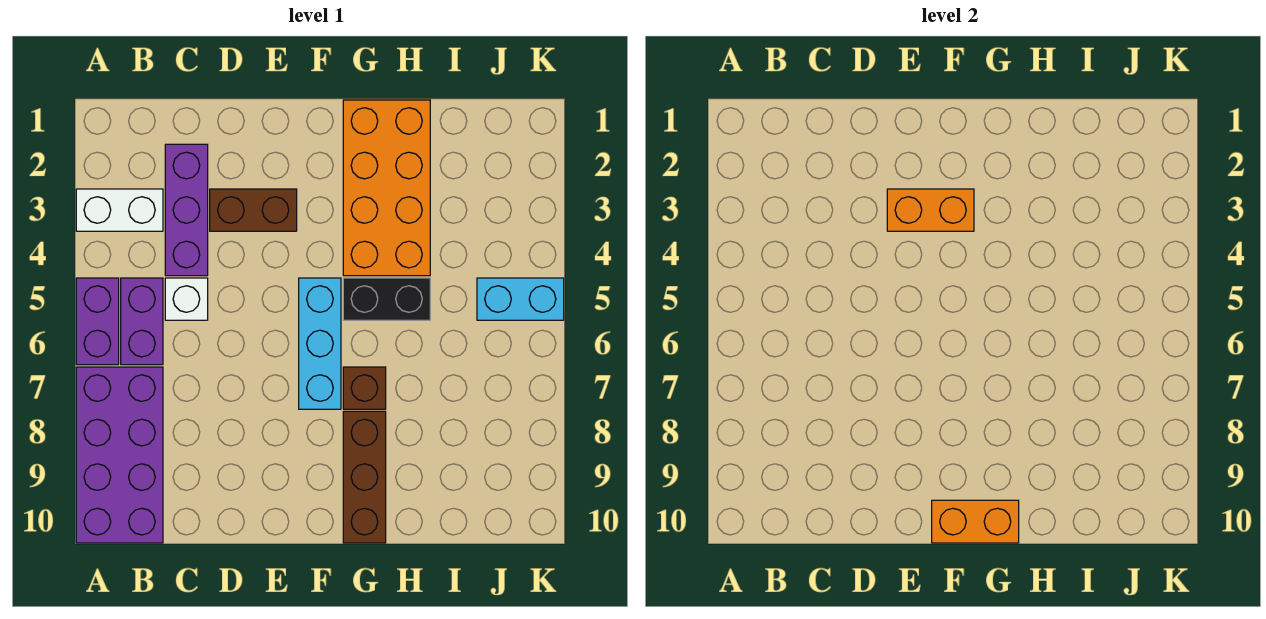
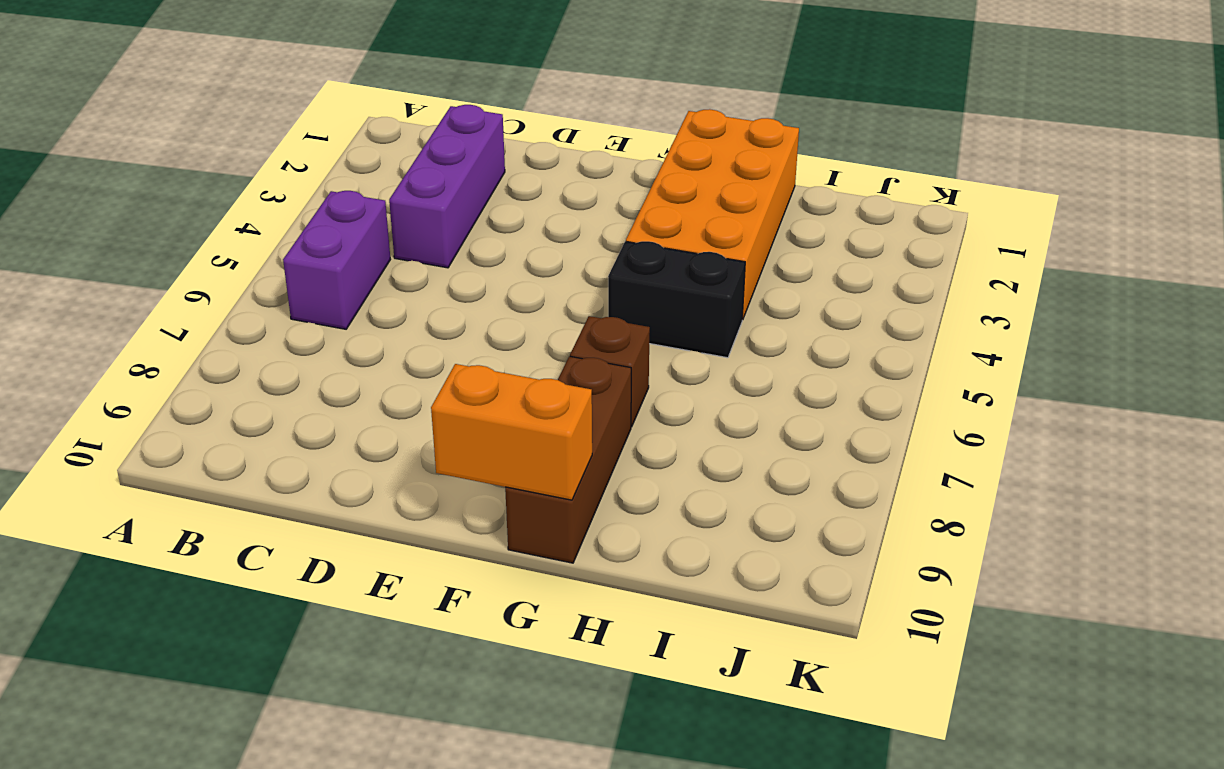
none -> white brick A3:B3 level 1
none -> purple brick A5:A6 level 1
none -> purple brick A7:B10 level 1

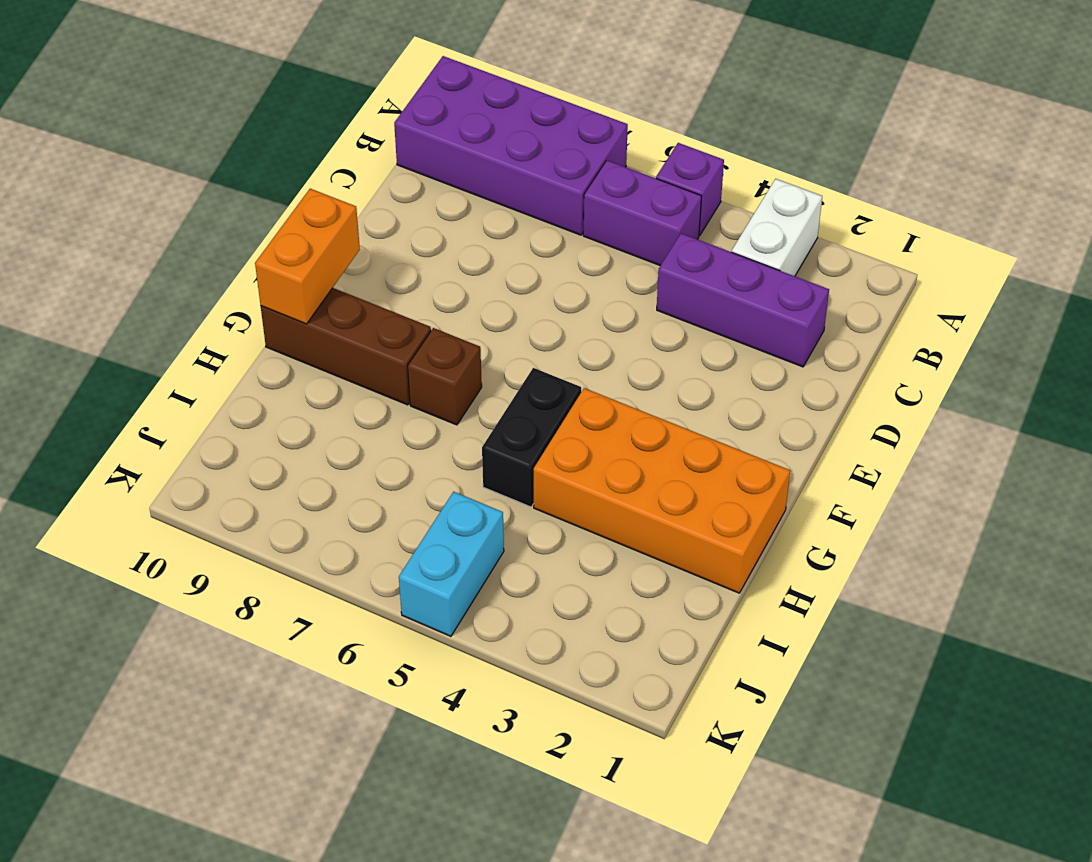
purple brick A5 level 1 -> purple brick A5:A6 level 1
none -> white brick C5 level 1
none -> brown brick D3:E3 level 1
none -> cyan brick F5:F7 level 1

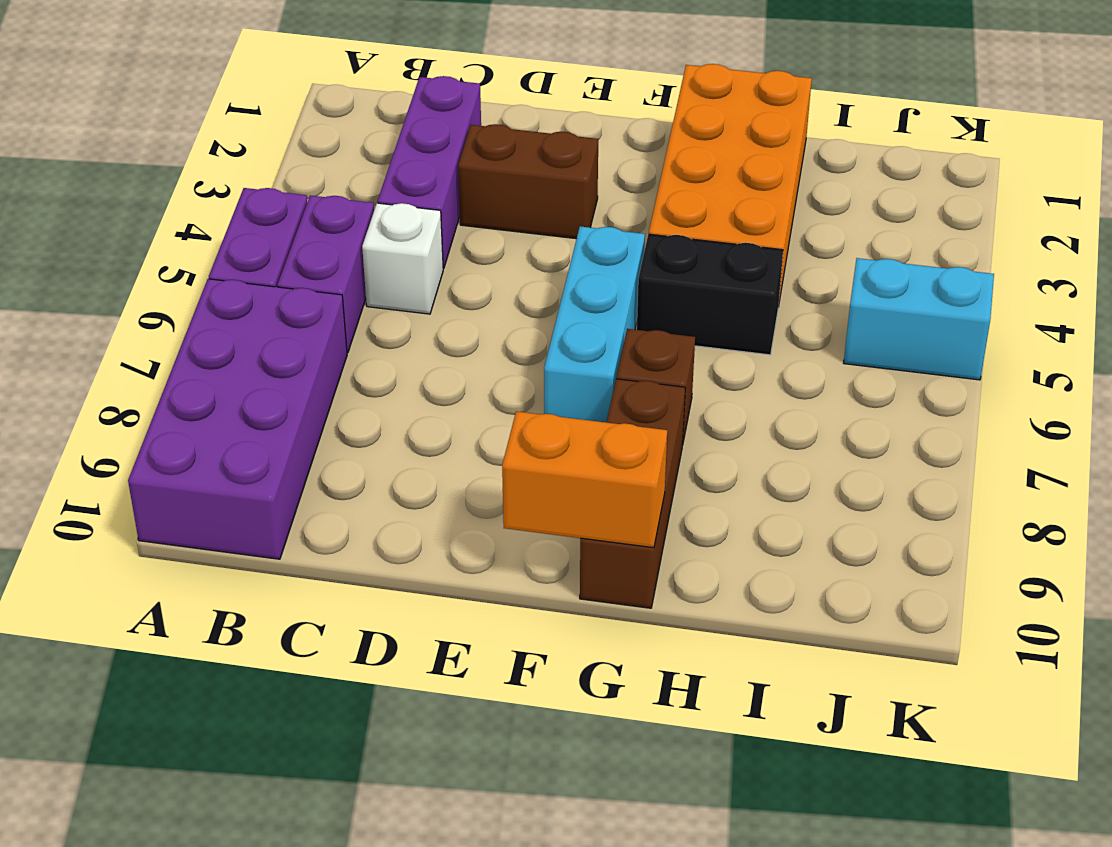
none -> white brick A3:B3 level 1
none -> orange brick E3:F3 level 2

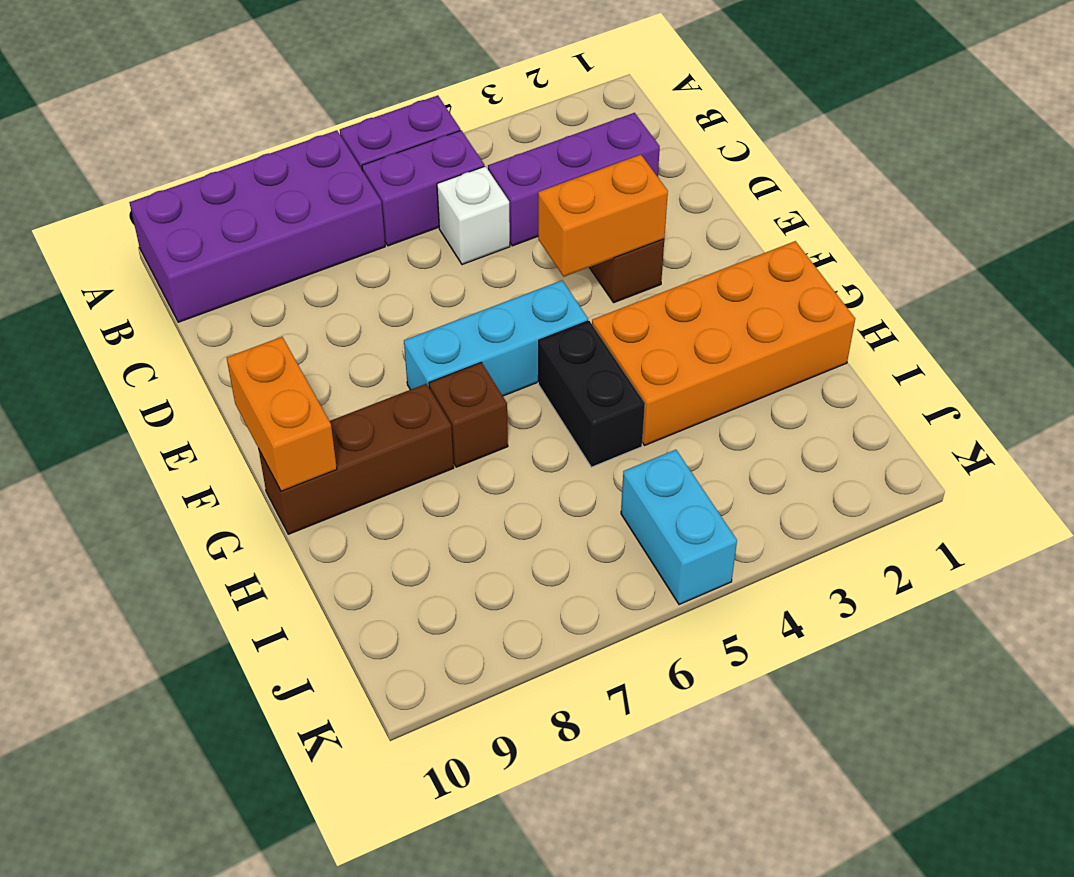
orange brick E3:E4 level 2 -> orange brick E3:F3 level 2
none -> white brick A3:B3 level 1

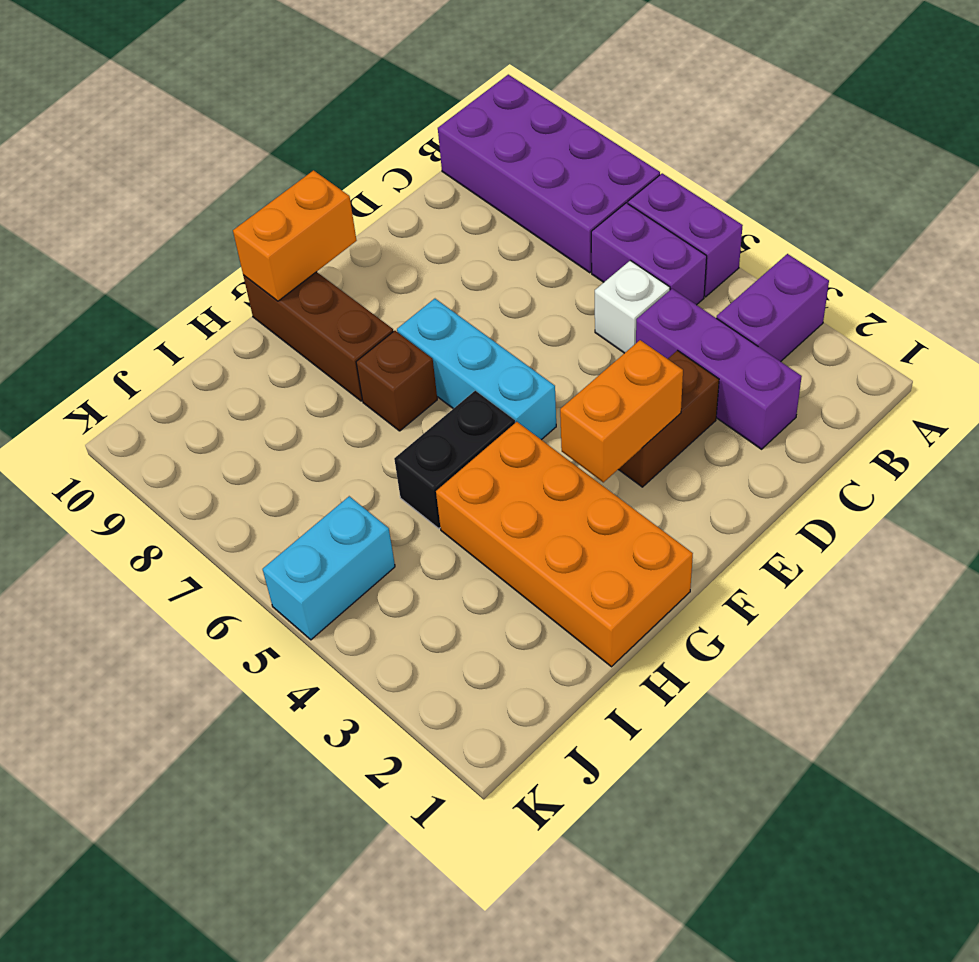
purple brick A3:B3 level 1 -> white brick A3:B3 level 1

